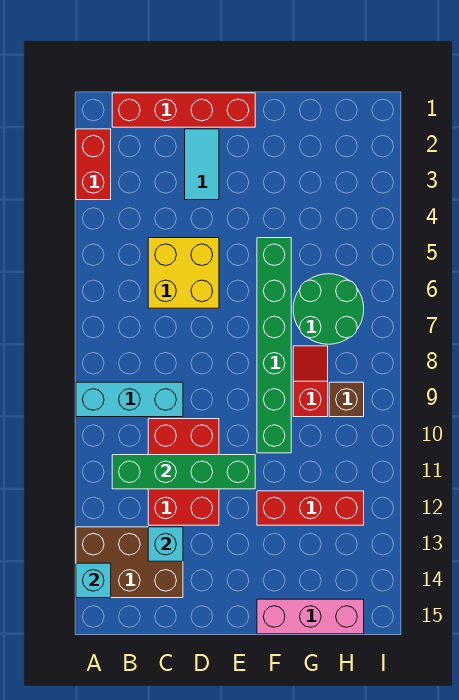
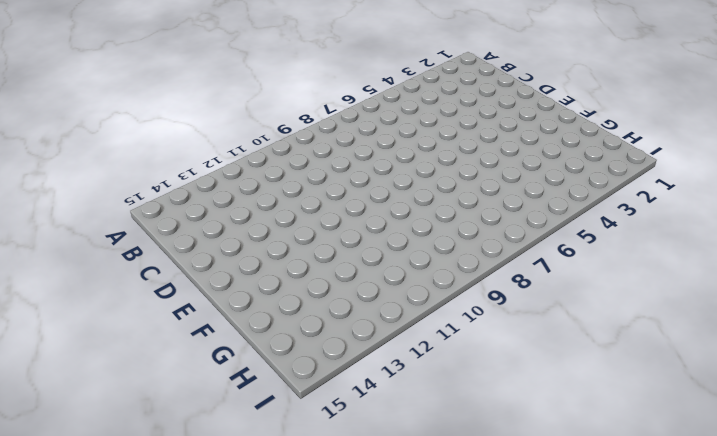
none -> red brick A2:A3 level 1
none -> cyan brick A9:C9 level 1
none -> brown brick A13:C14 level 1

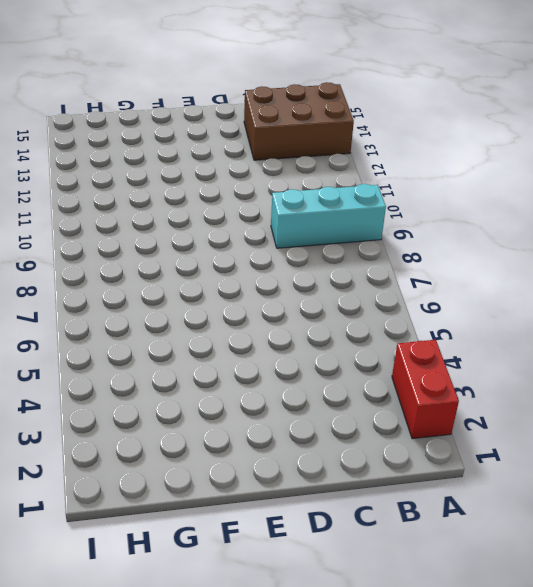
none -> red brick B1:E1 level 1
none -> yellow brick C5:D6 level 1
none -> red brick C10:D12 level 1

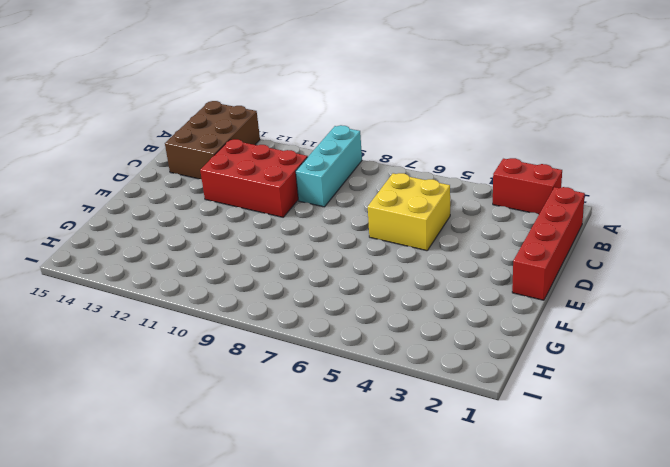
none -> cyan tile D2:D3 level 1
none -> green brick F5:F10 level 1
none -> red brick F12:H12 level 1

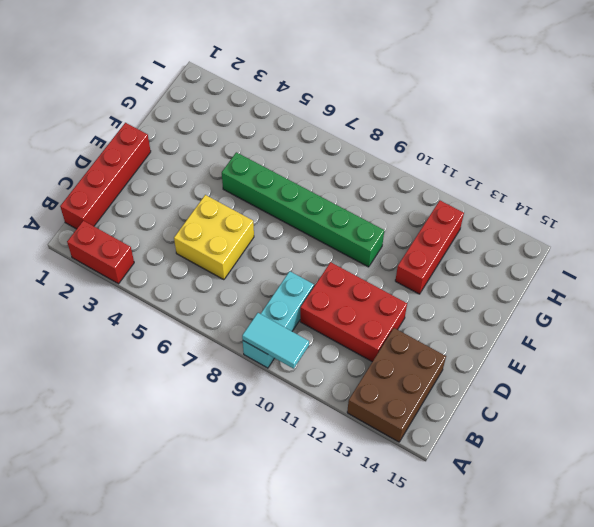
cyan tile A9:A10 level 2 -> cyan tile D2:D3 level 1
none -> pink brick F15:H15 level 1
none -> green round brick G6:H7 level 1
none -> red slope G8:G9 level 1 top 9

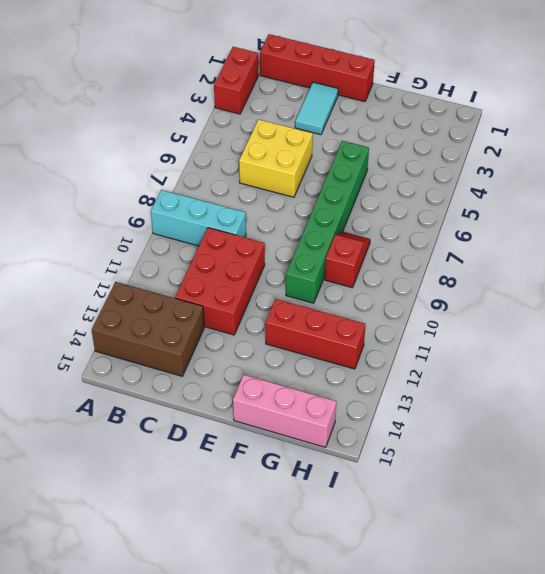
none -> green round brick G6:H7 level 1
none -> brown brick H9 level 1
none -> cyan brick A14 level 2

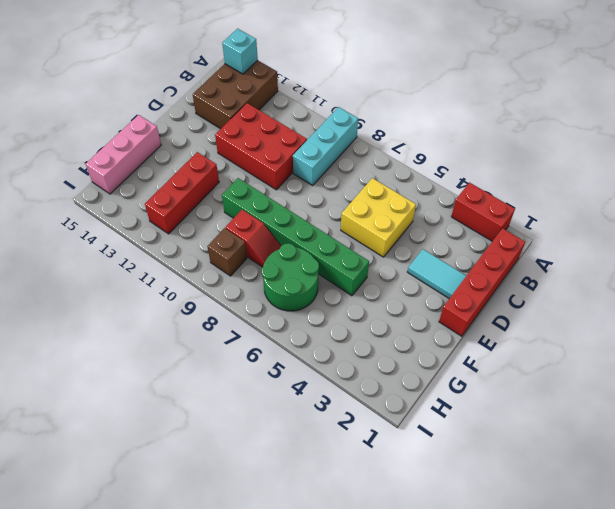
none -> green brick B11:E11 level 2
none -> cyan brick C13 level 2

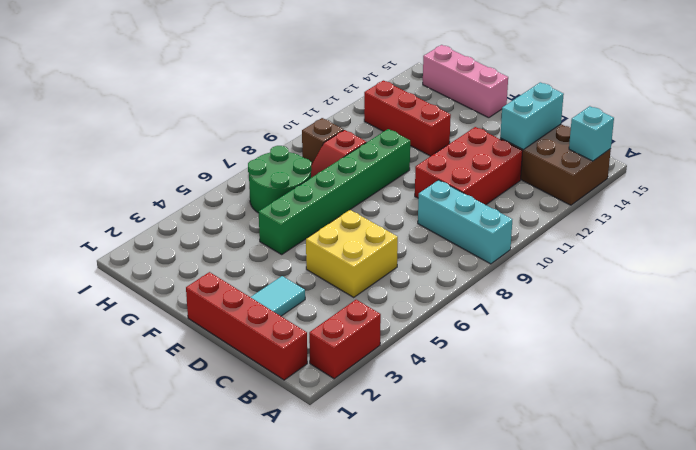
cyan brick C13:C14 level 2 -> cyan brick C13 level 2
none -> green brick B11:E11 level 2

